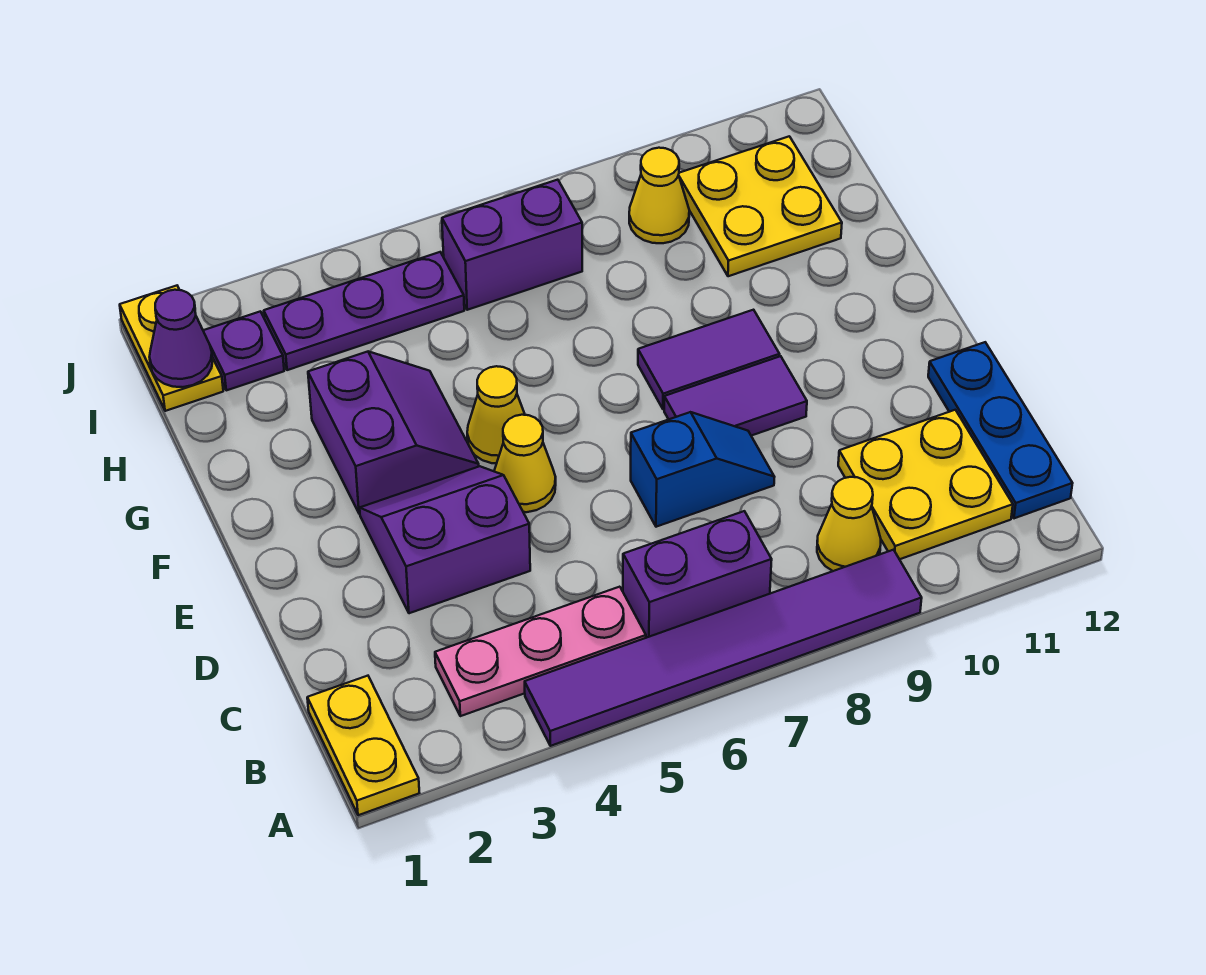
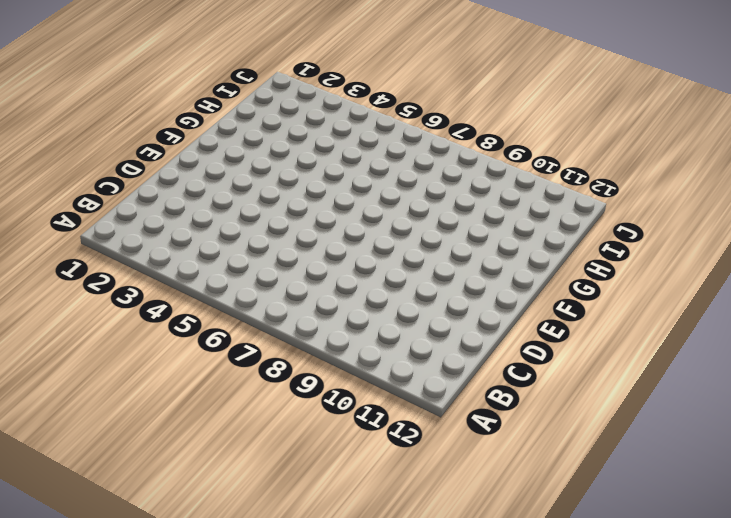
none -> yellow plate A1:B1 level 1
none -> purple tile A4:A9 level 1
none -> pink plate B3:B5 level 1

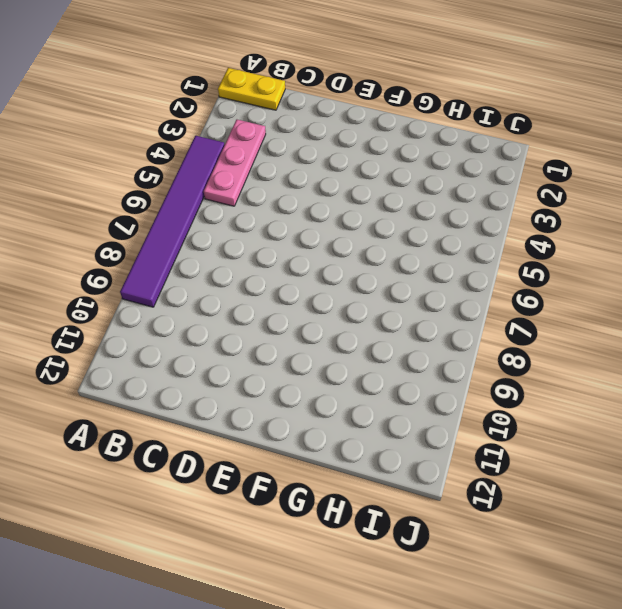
none -> purple brick B6:B7 level 1
none -> yellow cone B9 level 1
none -> yellow plate B10:C11 level 1

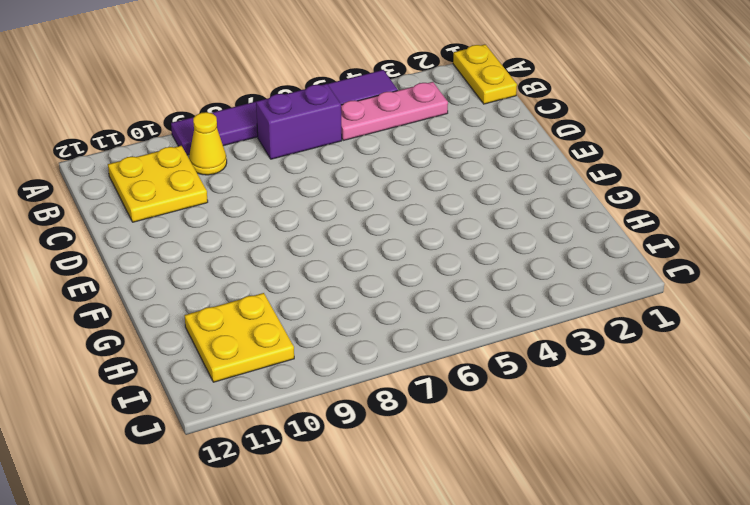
none -> blue plate B12:D12 level 1
none -> purple slope D3:E4 level 1 top D
none -> blue slope D7:D8 level 1 top 7

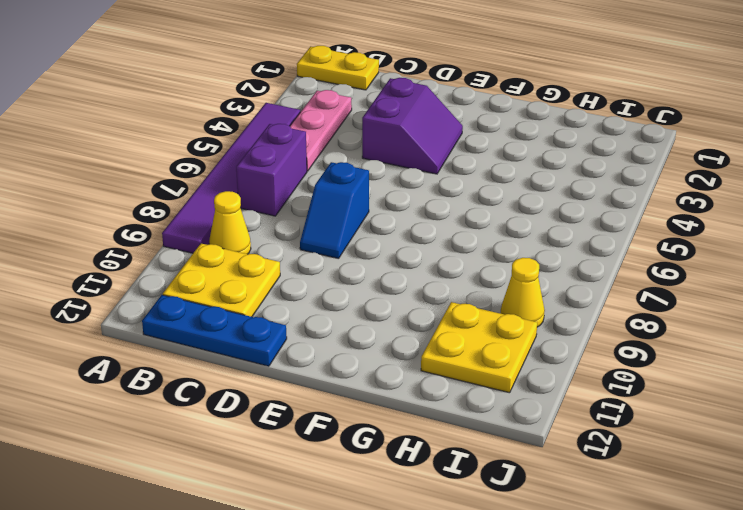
none -> yellow cone E5 level 1
none -> purple tile E8:E9 level 1
none -> purple slope F3:G4 level 1 top 3

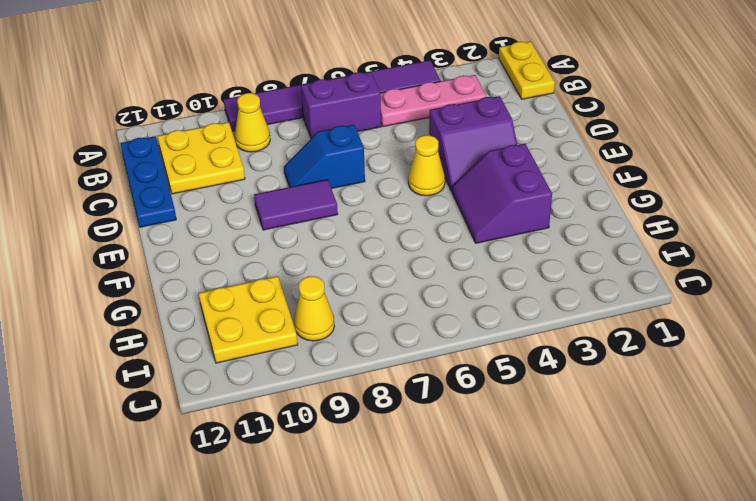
none -> yellow cone F5 level 1
none -> purple tile F8:F9 level 1
none -> yellow plate I1:J1 level 1

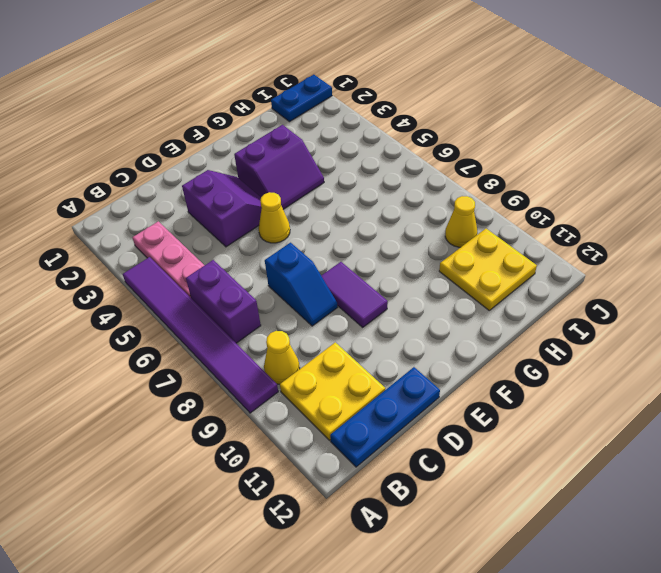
blue plate I1:J1 level 1 -> yellow plate I1:J1 level 1
none -> yellow plate A1:B1 level 1
none -> yellow cone F5 level 1
none -> purple tile F8:F9 level 1

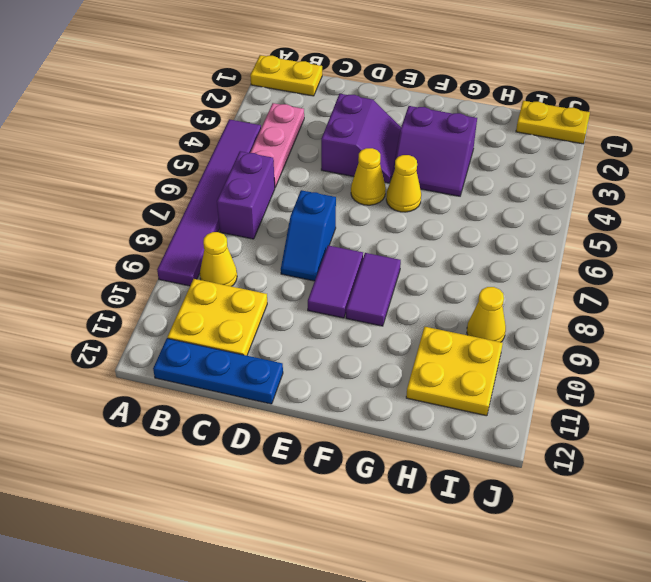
none -> purple plate I2 level 1
none -> purple plate I3:I5 level 1
none -> purple brick I6:I7 level 1

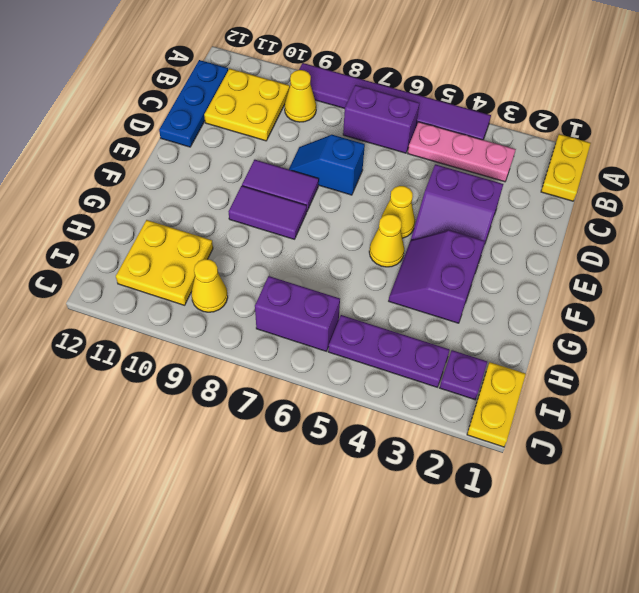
none -> purple cone I1 level 2

